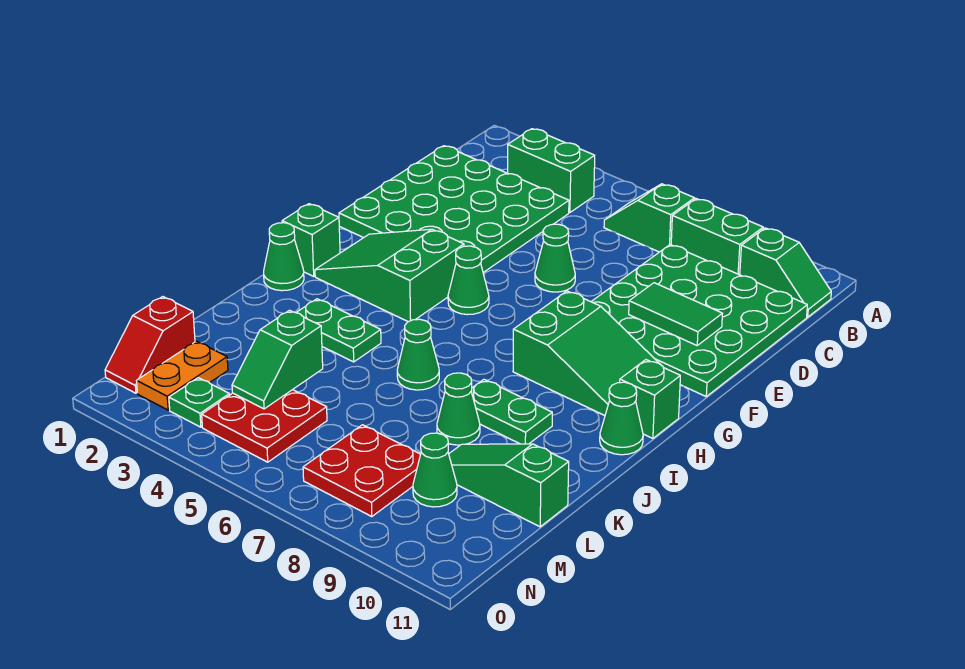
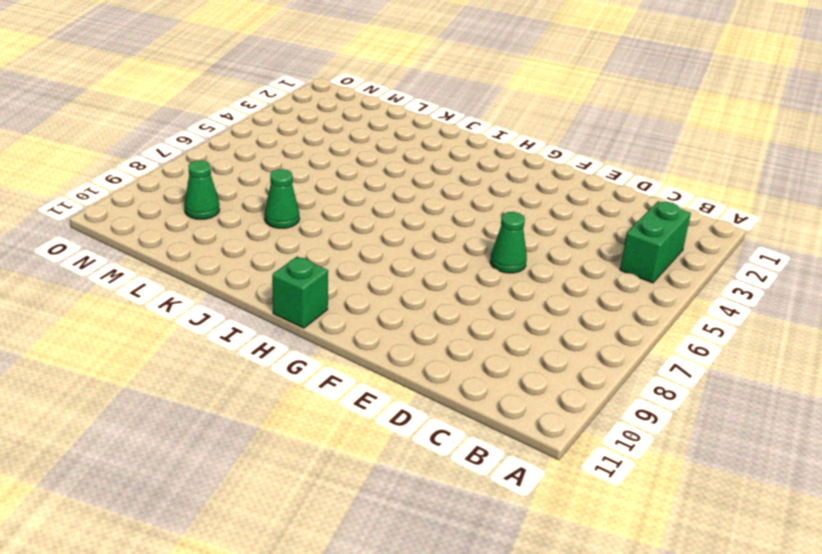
none -> green slope B6:B7 level 1 top 7
none -> green brick B8:B9 level 1
none -> green slope B10:B11 level 1 top 10

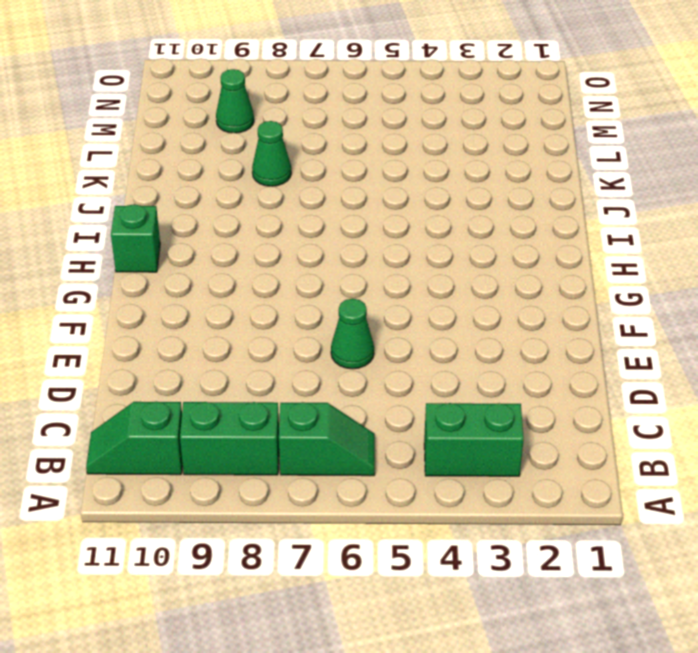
none -> green plate C1:F4 level 1
none -> green plate C8:F11 level 1
none -> green slope G2:H4 level 1 top 4

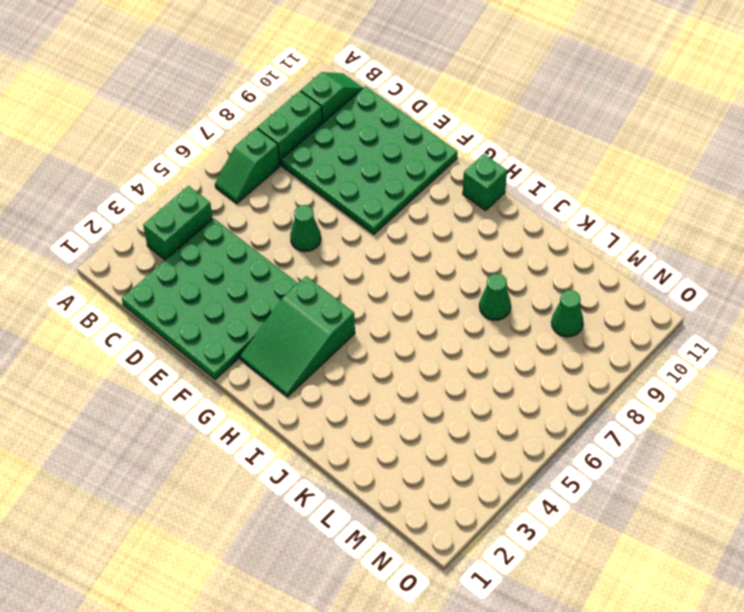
none -> green cone G5 level 1
none -> green slope G8:H10 level 1 top 8
none -> green brick H1 level 1

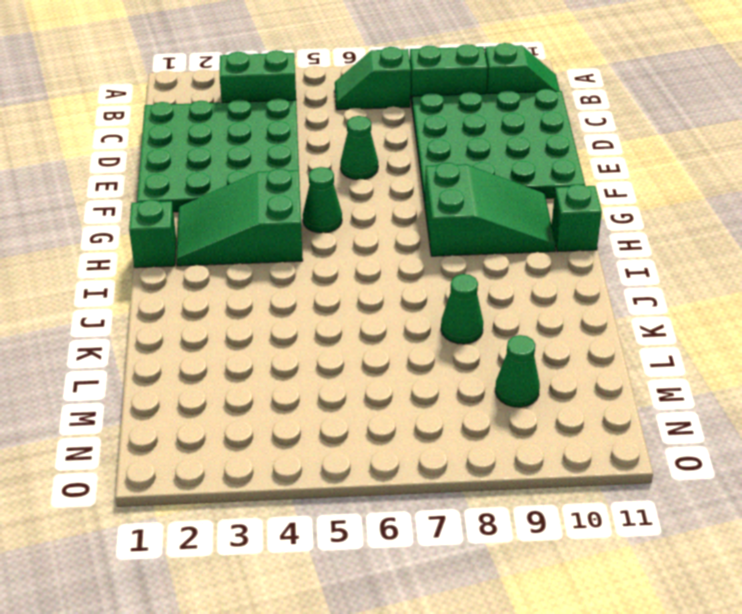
none -> green cone I1 level 1
none -> green cone I11 level 1
none -> green plate J3:J4 level 1

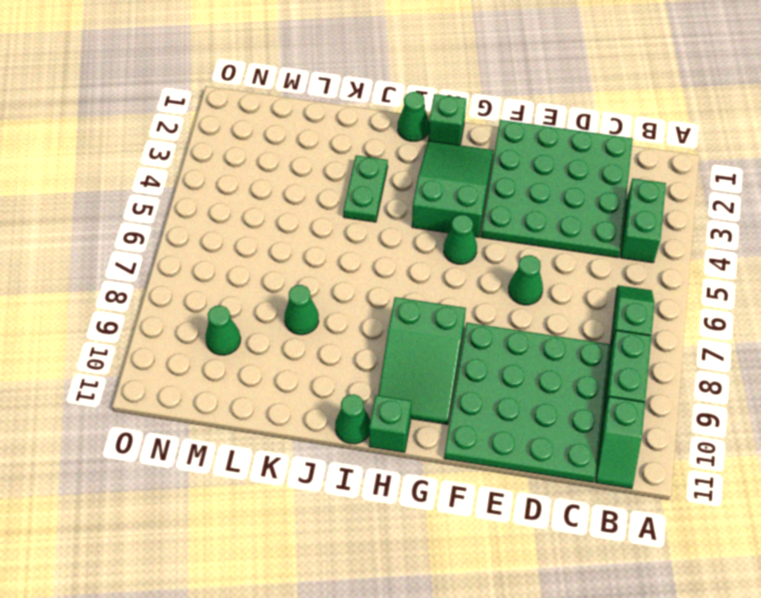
none -> green cone J6 level 1
none -> green plate J8:J9 level 1
none -> green slope L9:L11 level 1 top 11

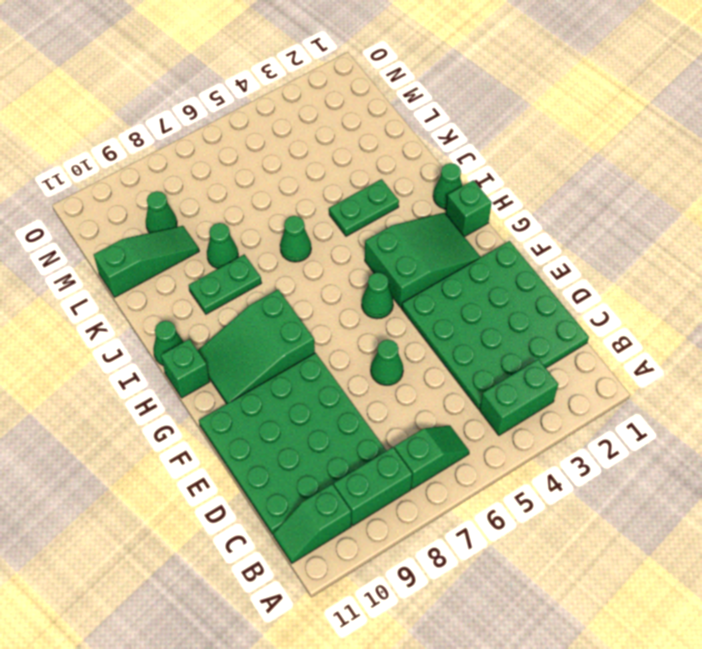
none -> red slope M1:N1 level 1 top M
none -> orange plate M2:N2 level 1
none -> red plate M4:N5 level 1

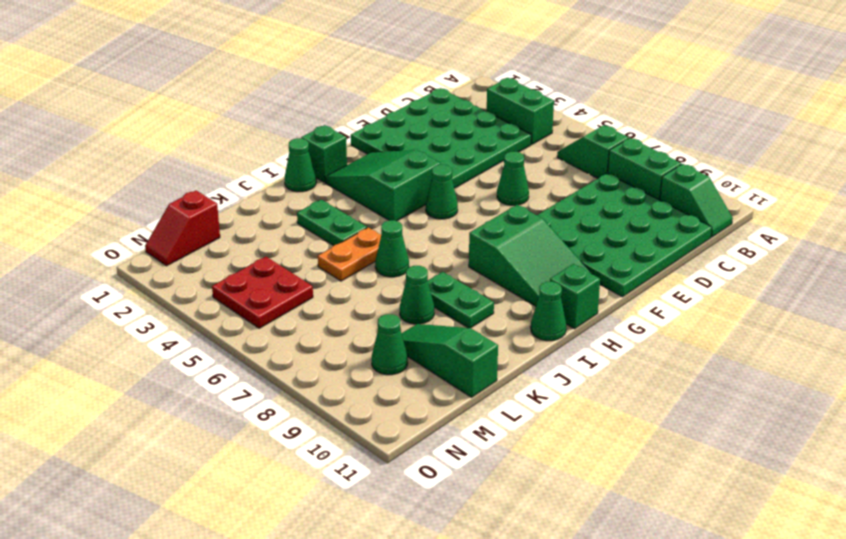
orange plate J5:K5 level 1 -> orange plate M2:N2 level 1
none -> red plate M7:N8 level 1
none -> green plate N3 level 1
none -> green tile E9:E10 level 2

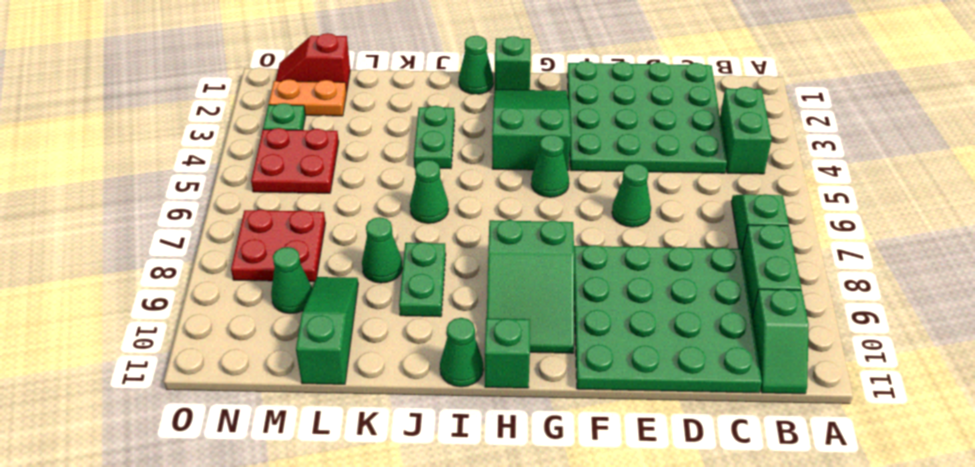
none -> green tile E9:E10 level 2
none -> green slope L4:M4 level 2 top L

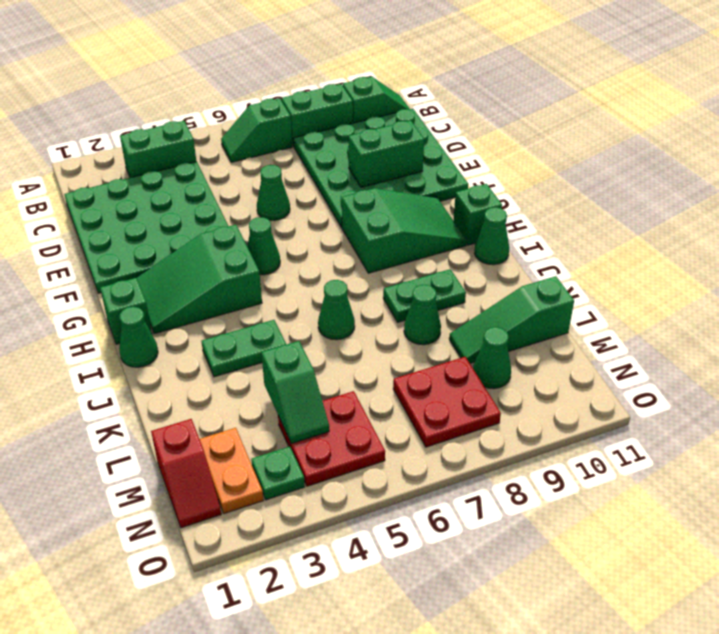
green brick E9:E10 level 2 -> green tile E9:E10 level 2

